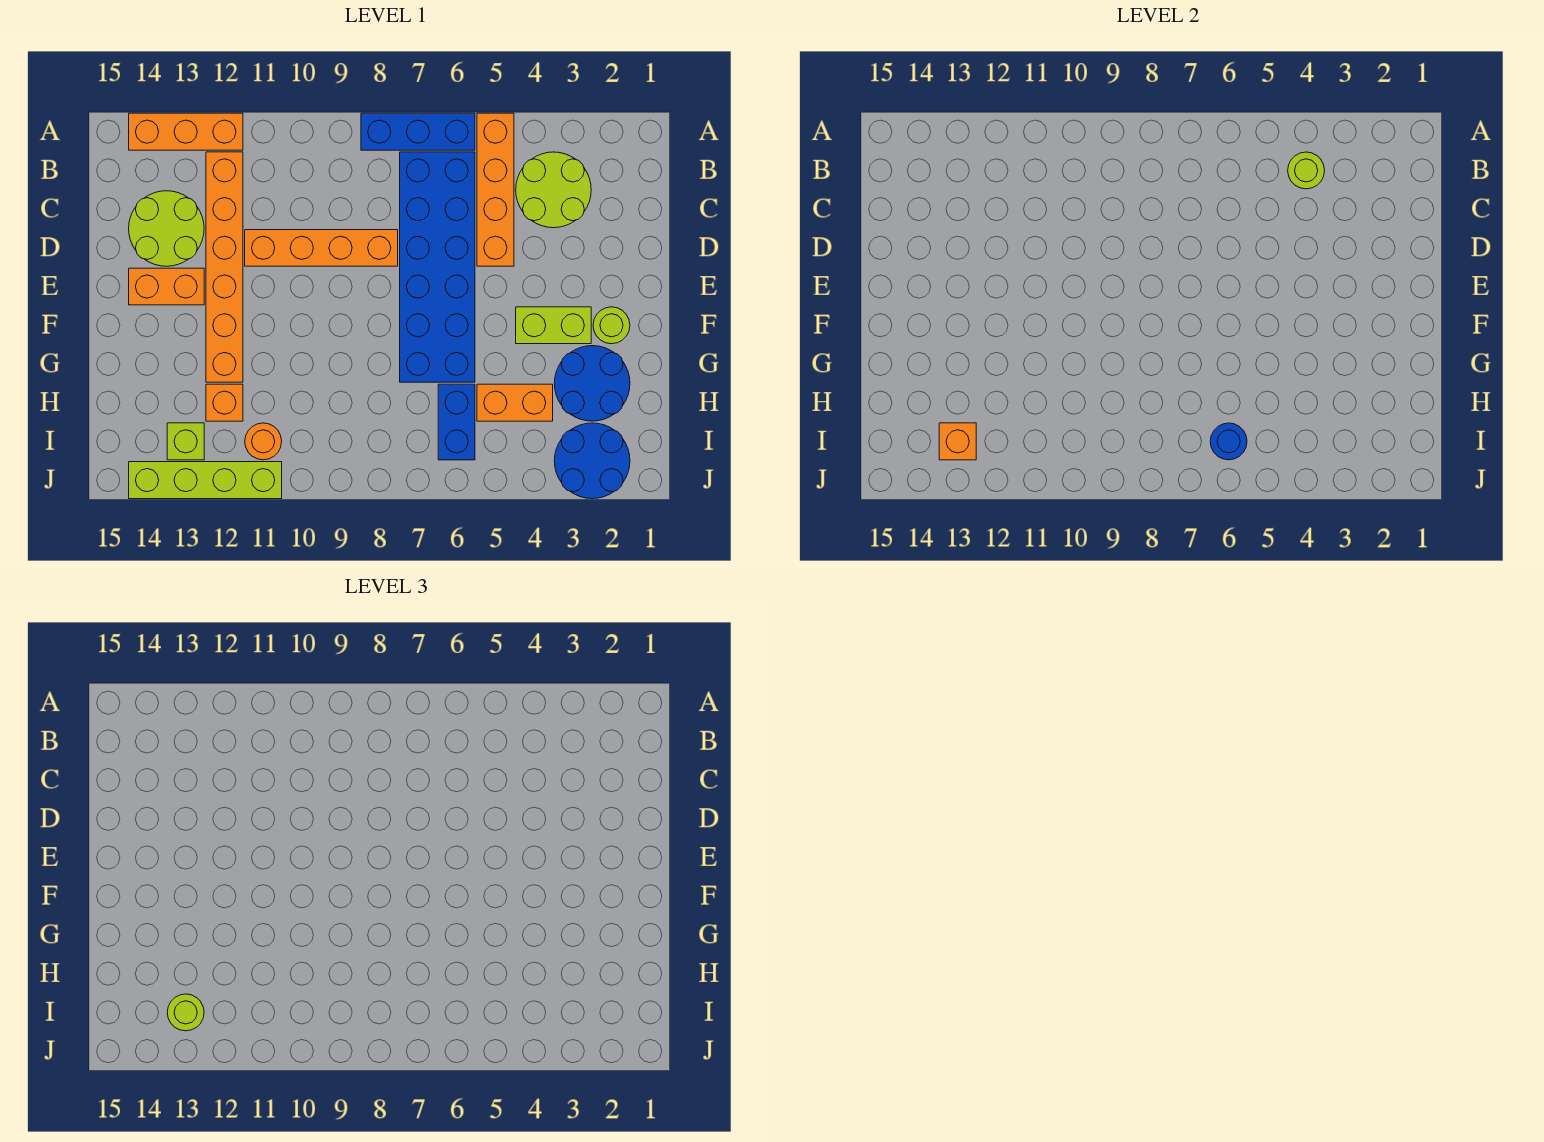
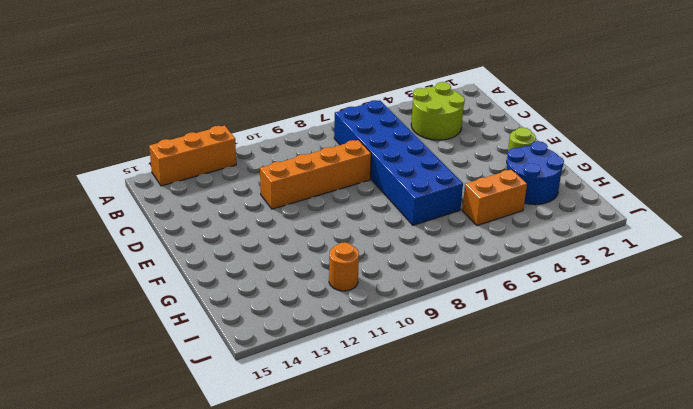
none -> orange brick A5:D5 level 1
none -> blue brick A6:A8 level 1
none -> orange brick B12:G12 level 1

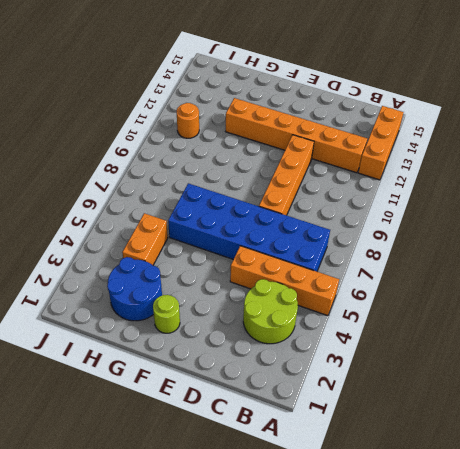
none -> blue brick A6:A8 level 1
none -> lime round brick C13:D14 level 1
none -> orange brick E13:E14 level 1

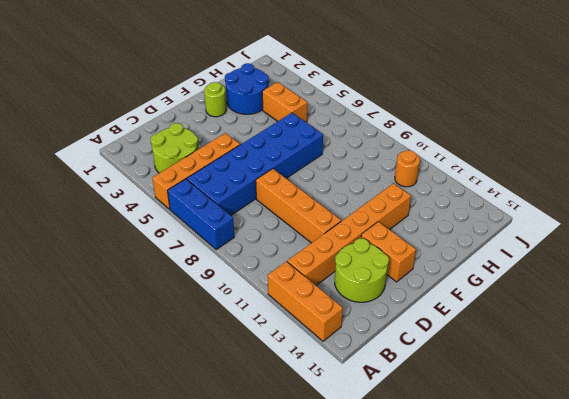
none -> lime brick F3:F4 level 1
none -> blue brick H6:I6 level 1
none -> orange brick H12 level 1

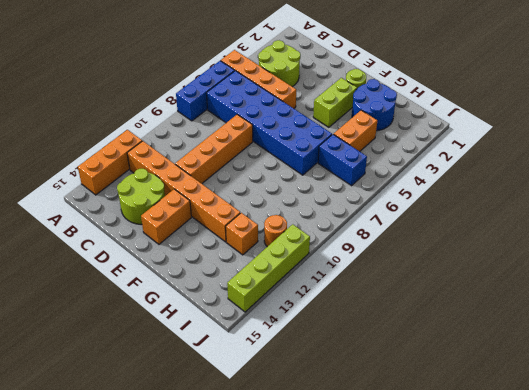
none -> blue round brick I2:J3 level 1
none -> lime brick I13 level 1
none -> lime round brick B4 level 2

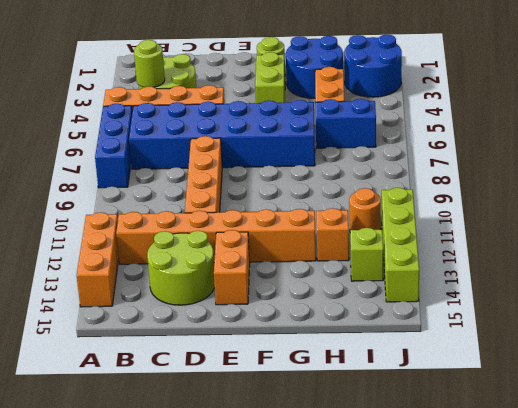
none -> blue round brick I6 level 2
none -> orange brick I13 level 2
none -> lime round brick I13 level 3

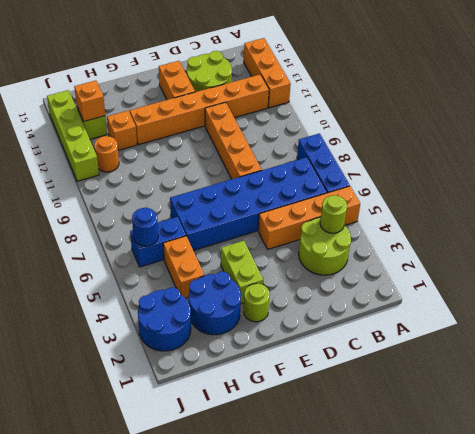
none -> lime round brick I13 level 3

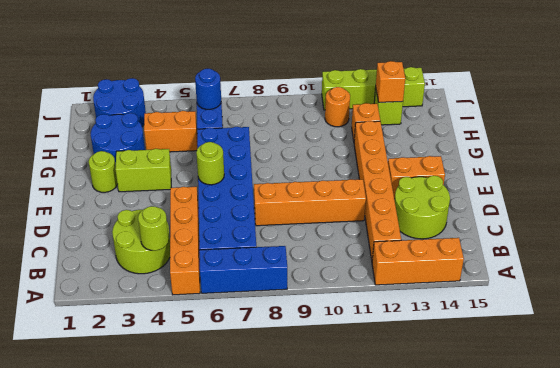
lime round brick E6 level 2 -> lime round brick I13 level 3

